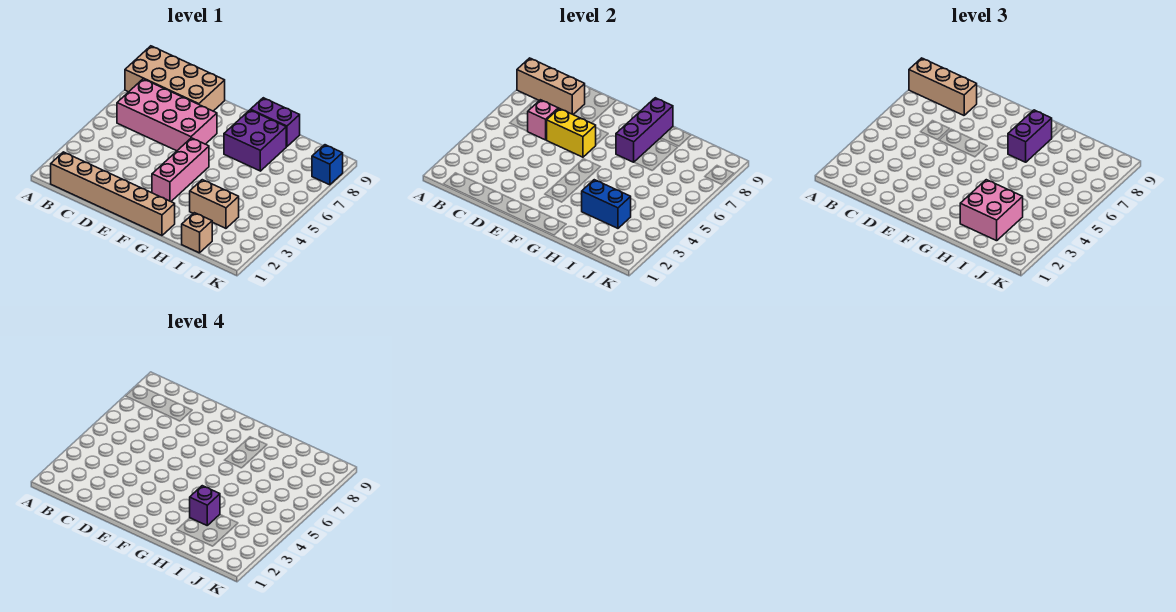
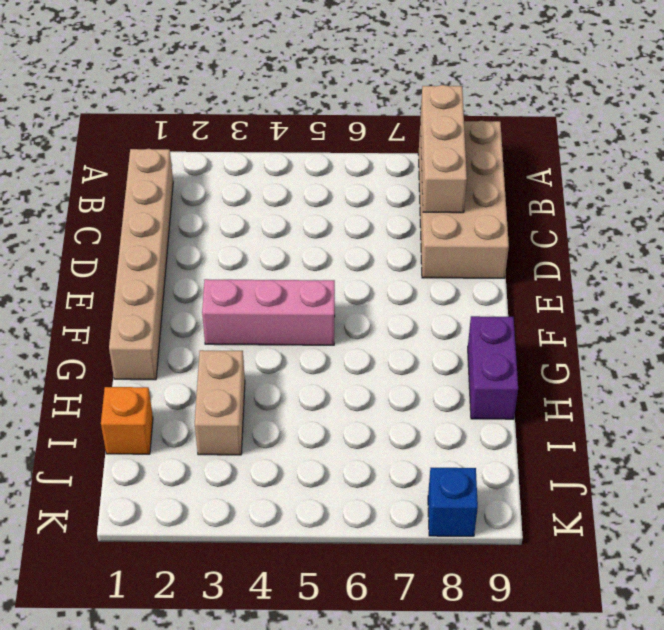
orange brick I1 level 1 -> tan brick I1 level 1
none -> pink brick B6:E7 level 1
none -> purple brick G7:H8 level 1
none -> pink brick C6 level 2

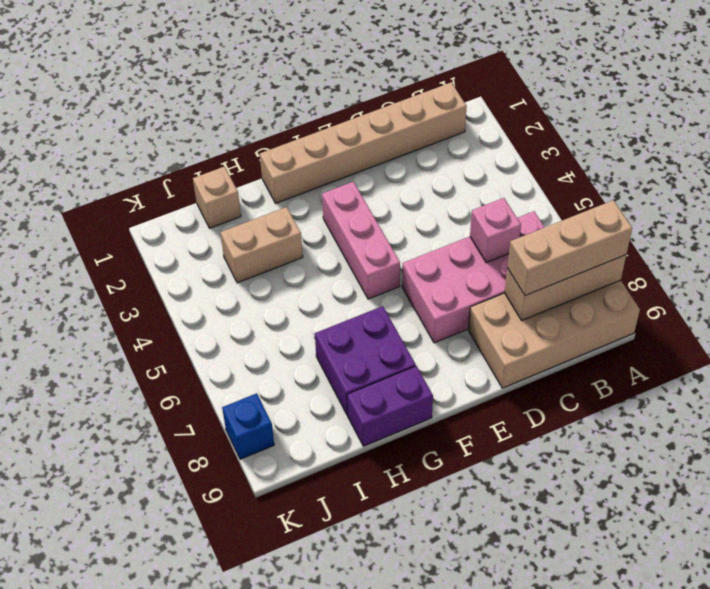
none -> yellow brick D6:E6 level 2
none -> purple brick G7:G9 level 2
none -> blue brick H3:I3 level 2

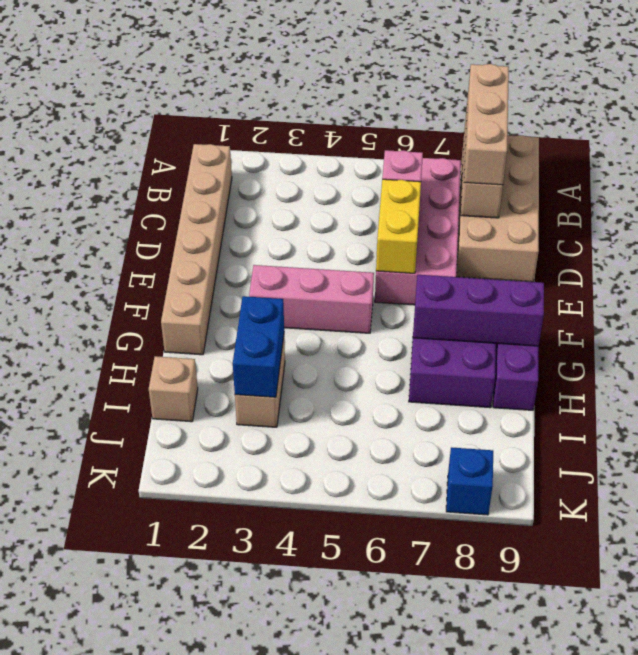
none -> purple brick G7:G8 level 3
none -> pink brick H2:I3 level 3
none -> purple brick H3 level 4

